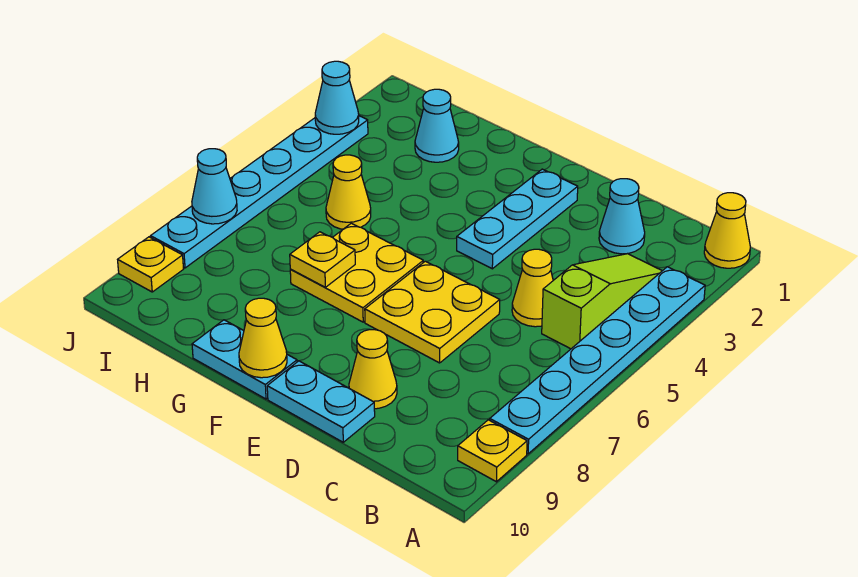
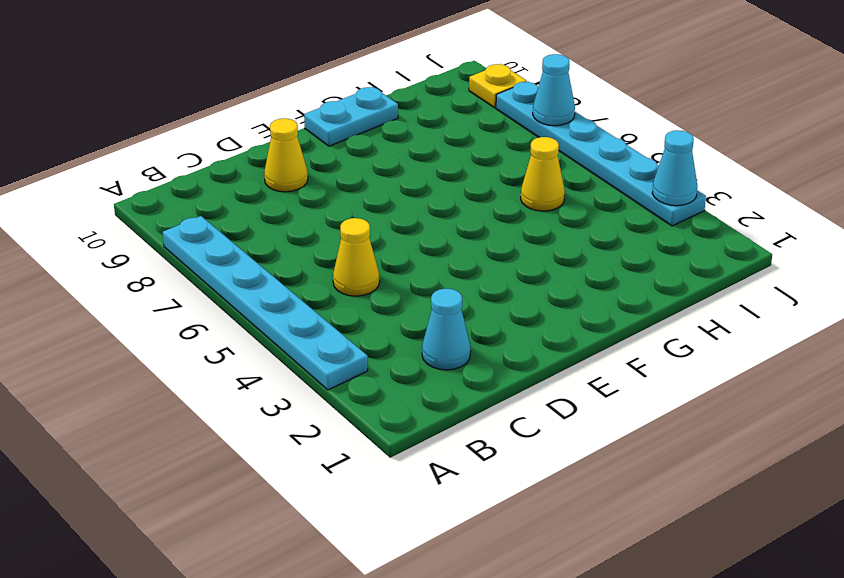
none -> yellow cone A1 level 1
none -> yellow plate A9 level 1
none -> lime slope B3:B5 level 1 top 5

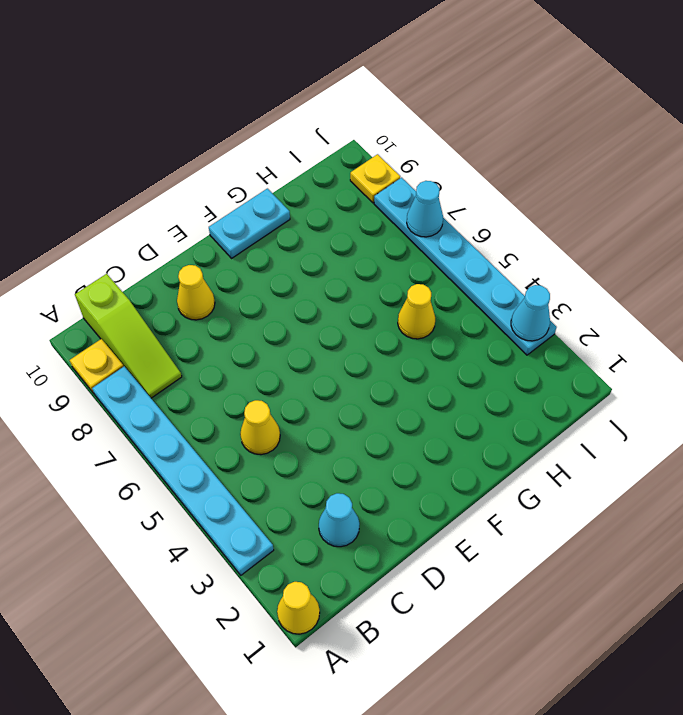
lime slope B8:B10 level 1 top 10 -> lime slope B3:B5 level 1 top 5
none -> yellow plate D6:E7 level 1
none -> cyan plate D10:E10 level 1
none -> cyan plate E2:E4 level 1

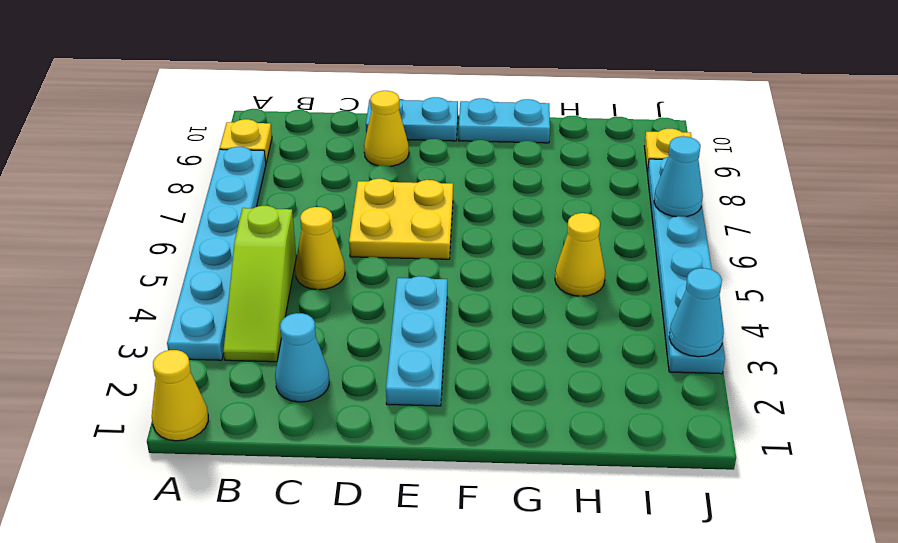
none -> yellow plate F6:G7 level 1
none -> cyan cone H2 level 1
none -> yellow cone F10 level 2

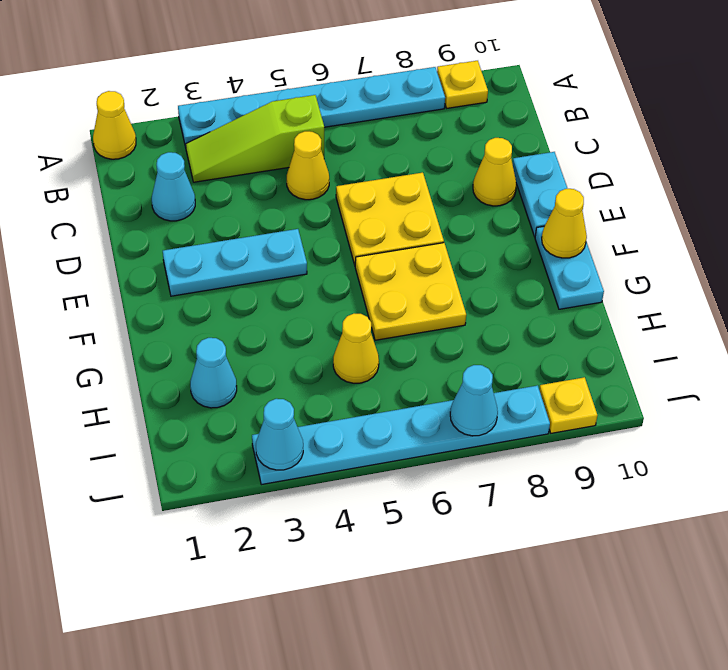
none -> yellow plate G7 level 2

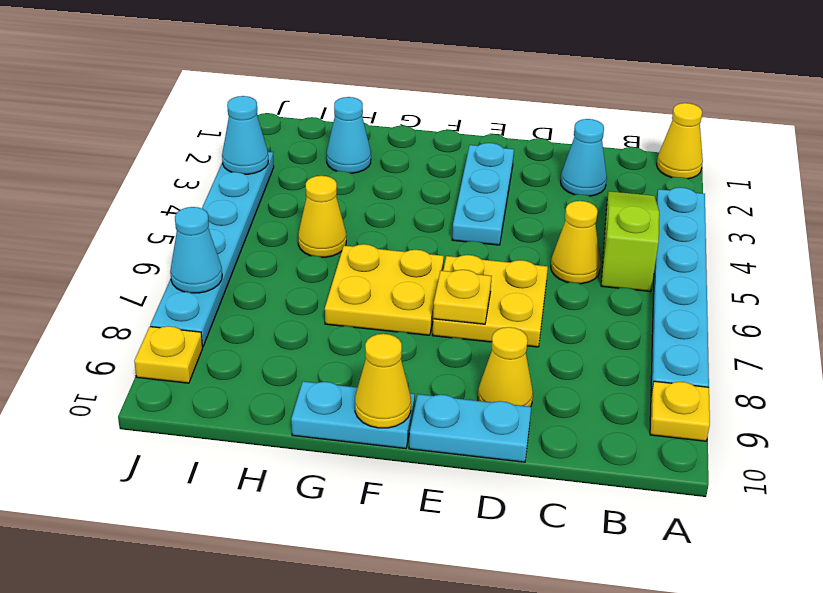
yellow plate E7 level 2 -> yellow plate G7 level 2

